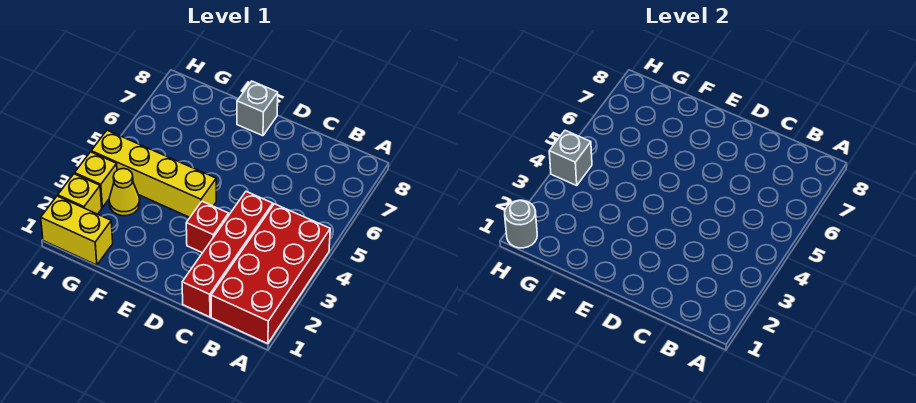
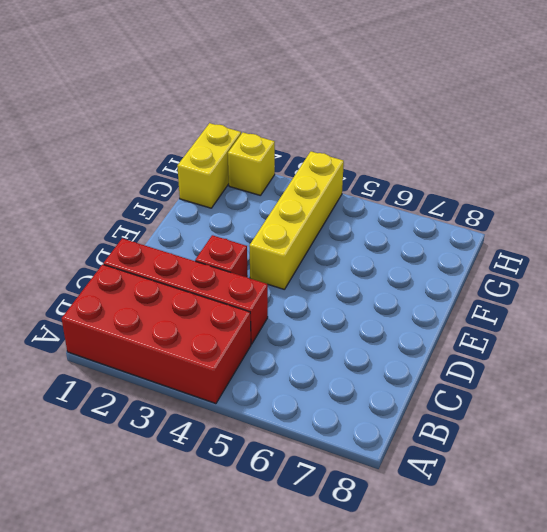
none -> grey brick E8 level 1
none -> yellow cone G3 level 1

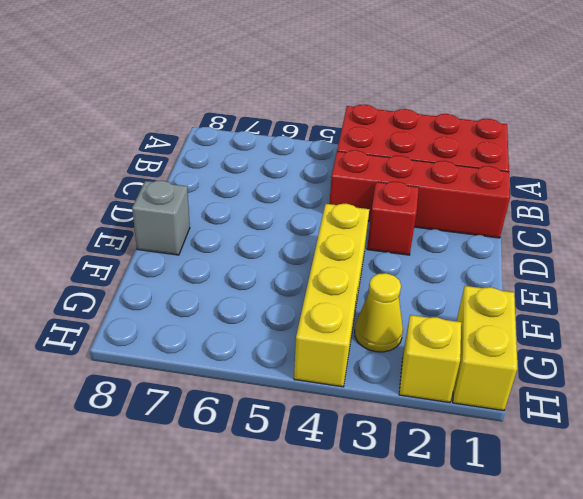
none -> yellow brick H3 level 1
none -> grey round brick H1 level 2

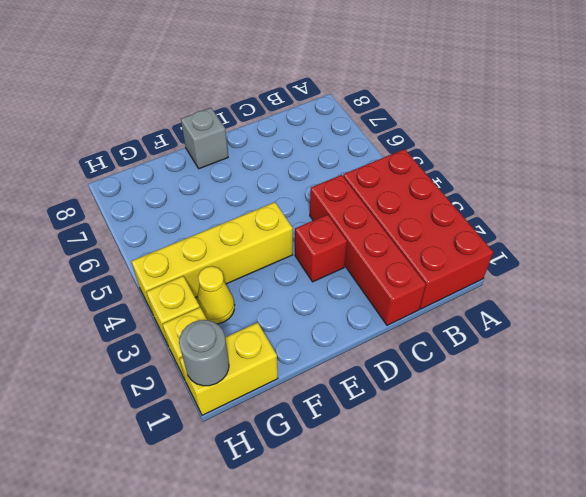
none -> grey brick H4 level 2

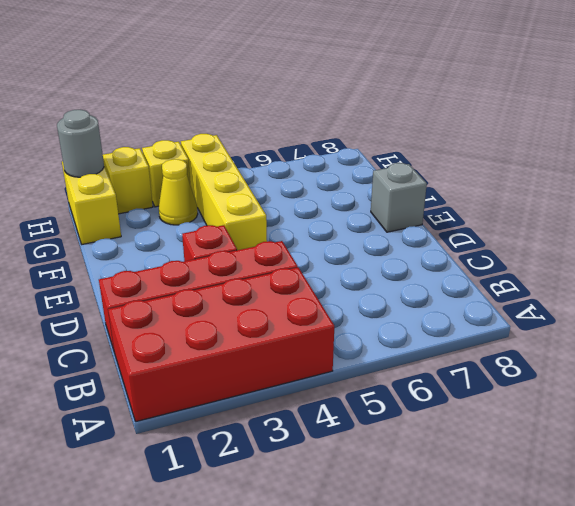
none -> grey brick H4 level 2

